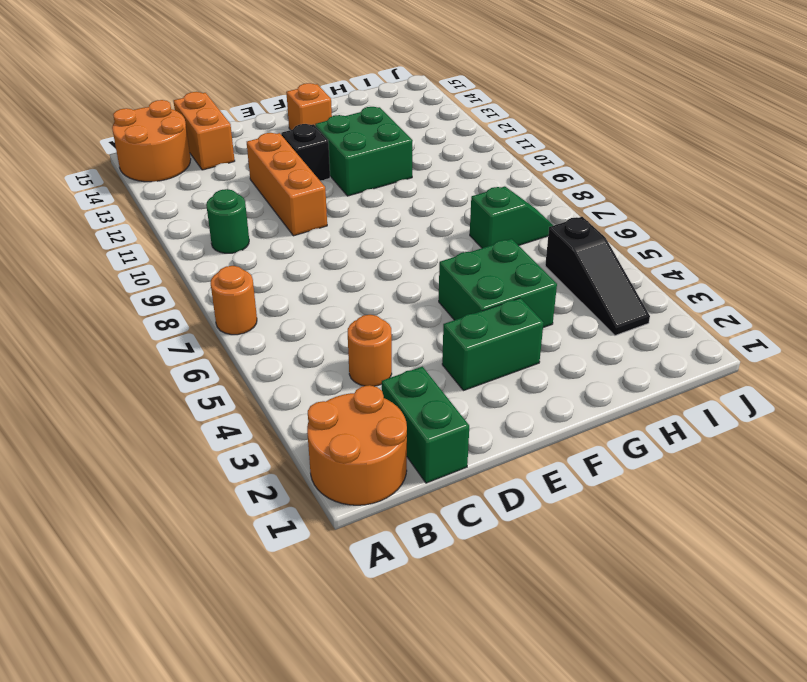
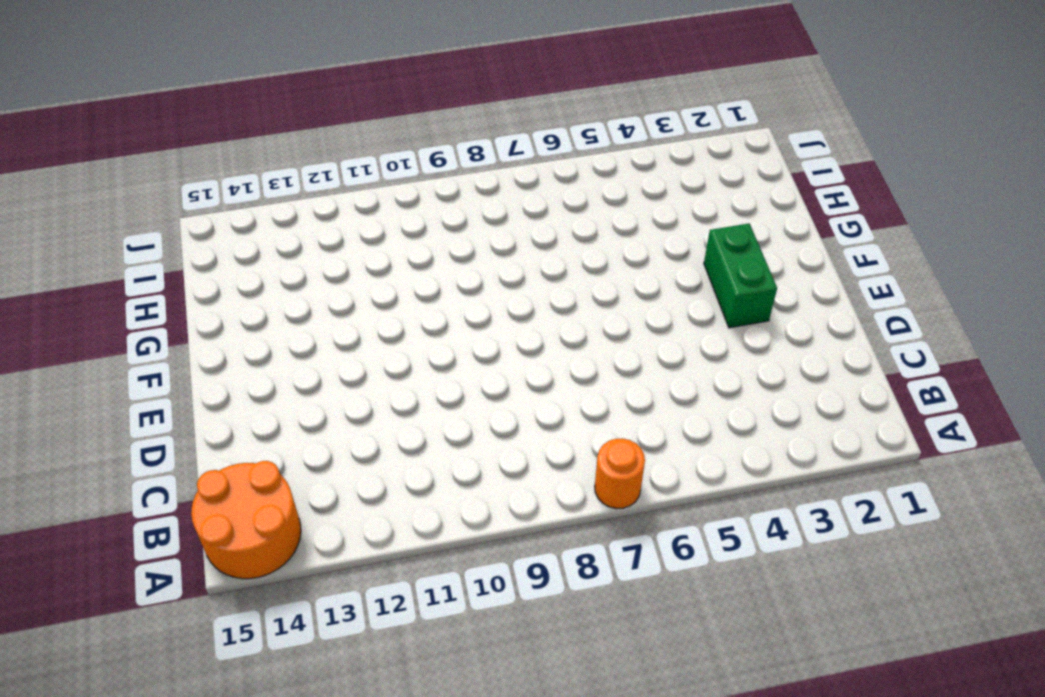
none -> orange round brick A1:B2 level 1
none -> green round brick B10 level 1
none -> green brick C1:C2 level 1

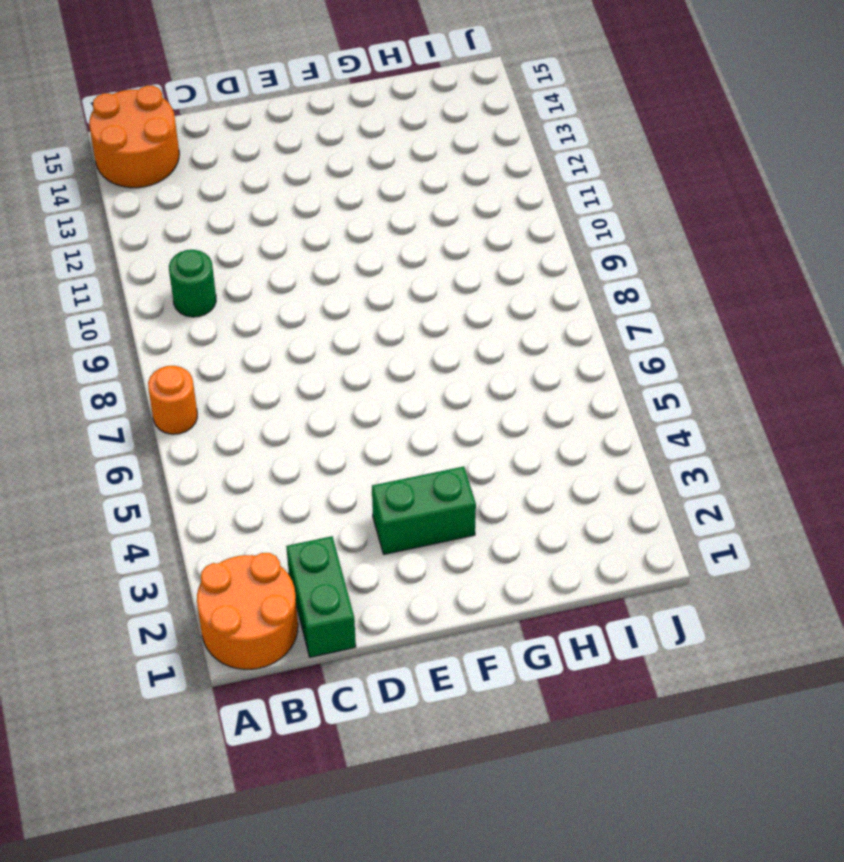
none -> orange round brick C4 level 1
none -> orange brick C14:C15 level 1
none -> orange brick D10:D12 level 1

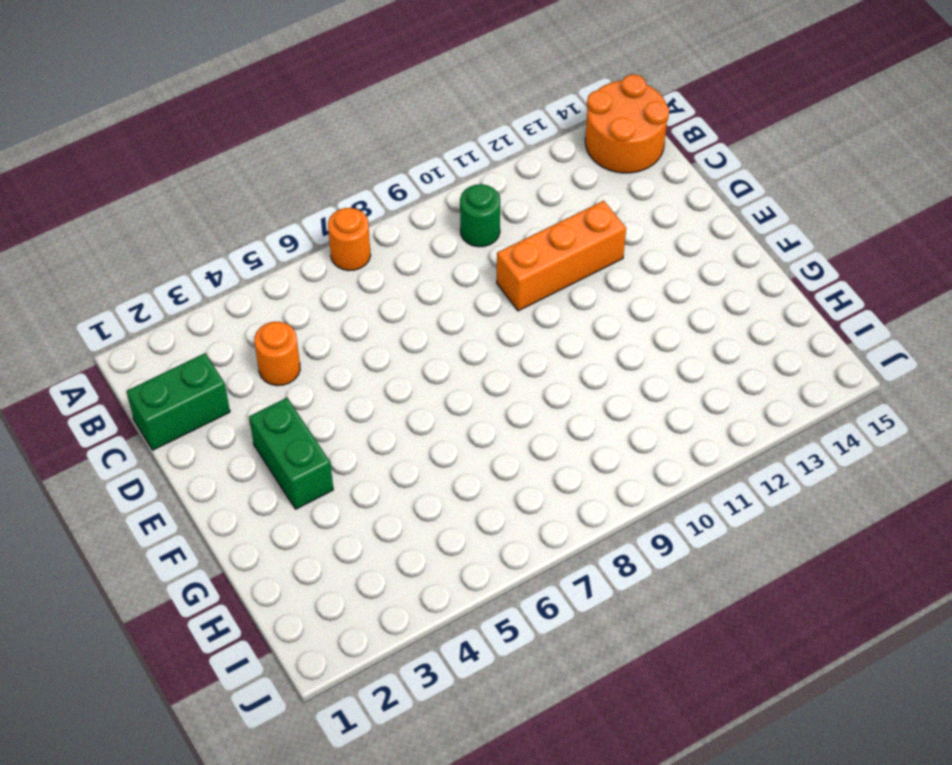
none -> orange round brick A1:B2 level 1
none -> orange brick C14:C15 level 1
none -> black brick E12 level 1

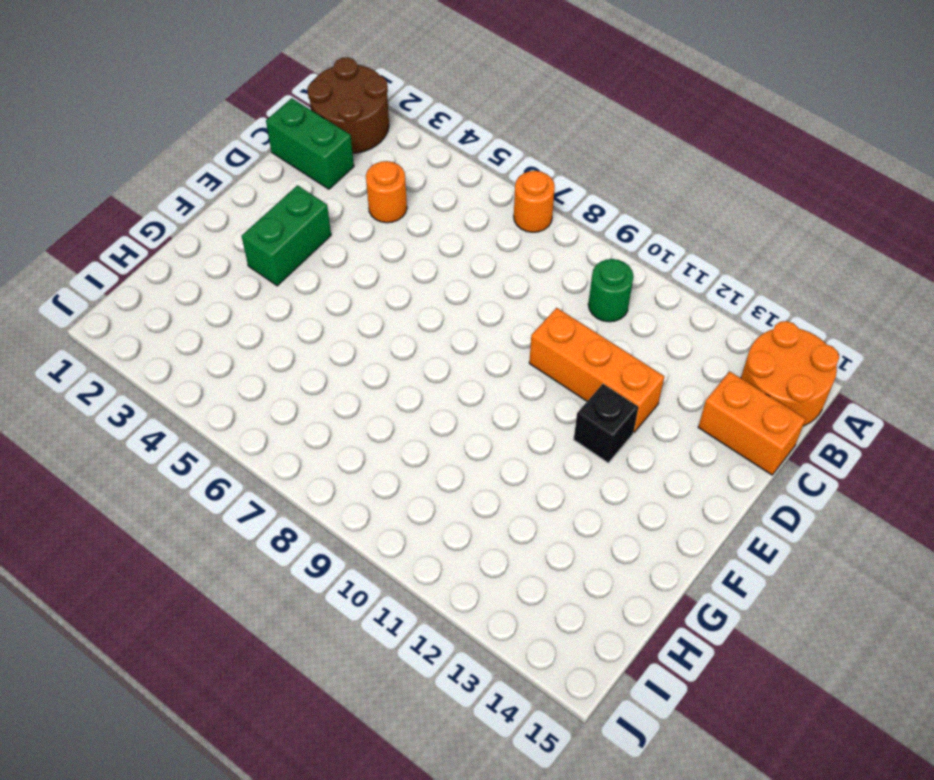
brown round brick A1:B2 level 1 -> orange round brick A1:B2 level 1
none -> green brick F4:G5 level 1
none -> green brick F11:G12 level 1
none -> orange brick F14 level 1

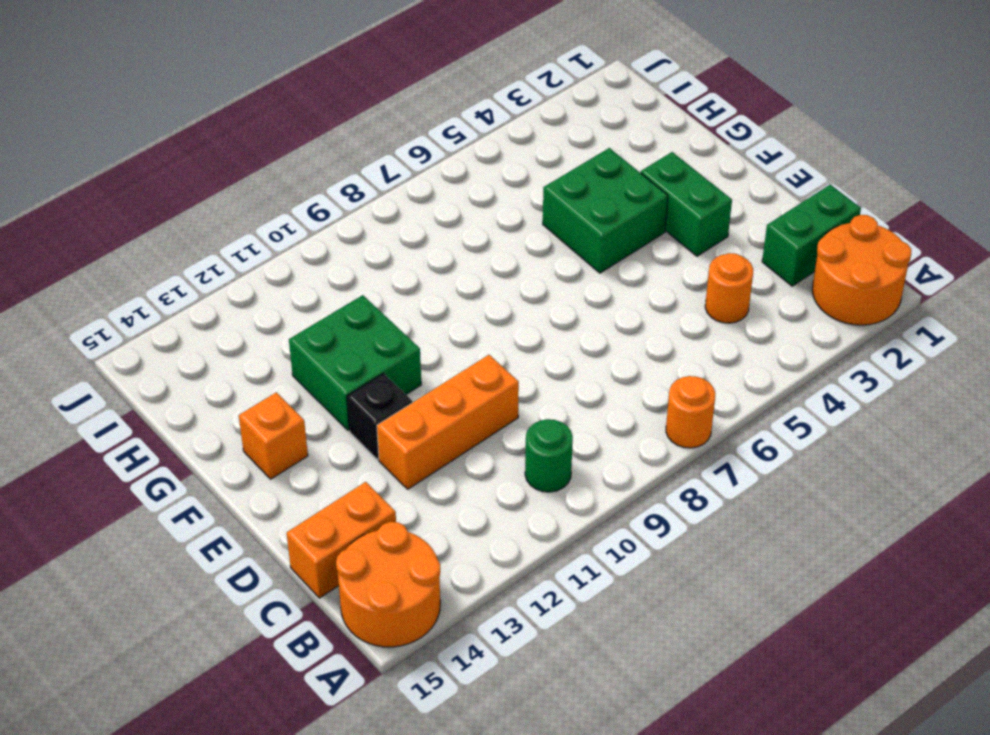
none -> green slope H7:I7 level 1 top H
none -> black slope I3:I5 level 1 top 5

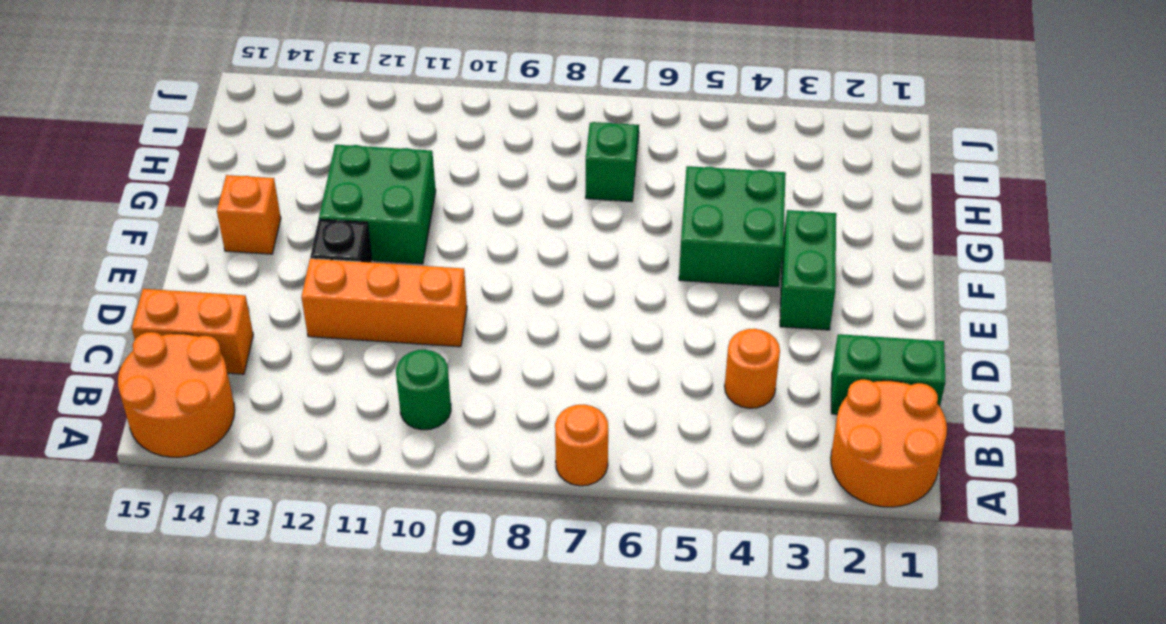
none -> black slope I3:I5 level 1 top 5

